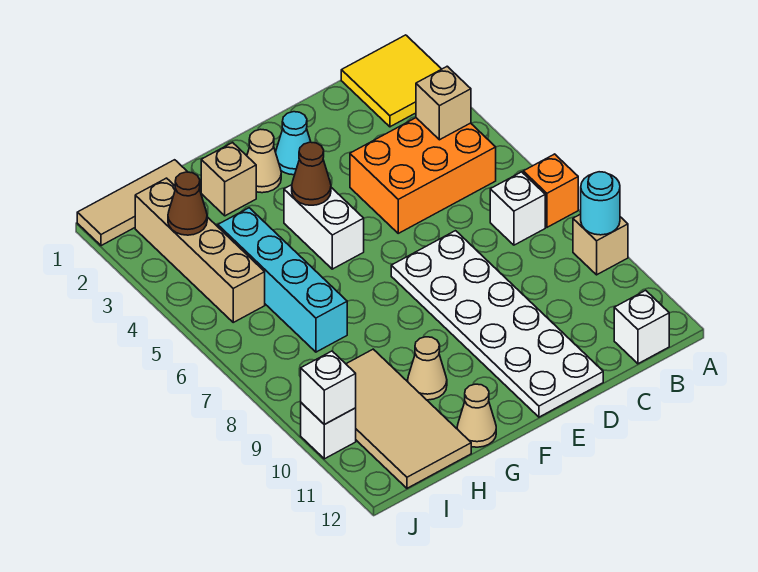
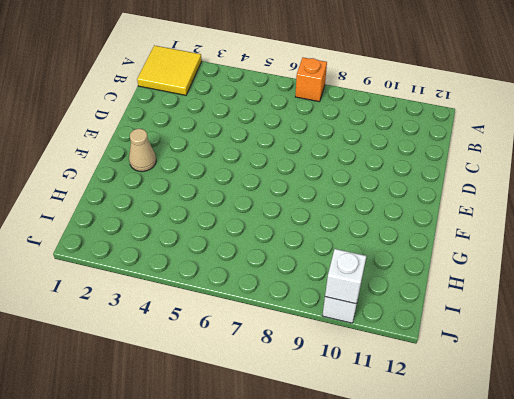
none -> tan brick A9 level 1
none -> orange brick B4:D5 level 1
none -> white brick B7 level 1

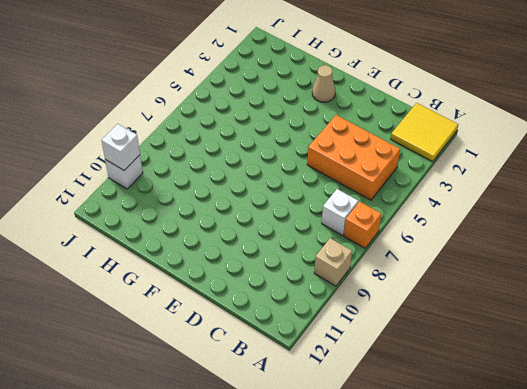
none -> white brick B12 level 1
none -> white plate D7:E12 level 1
none -> cyan cone E2 level 1

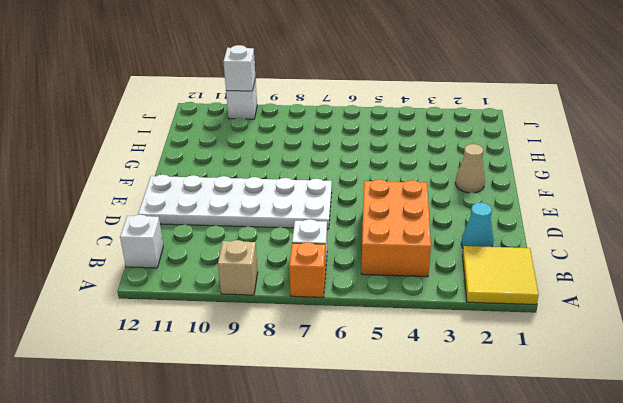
cyan cone C2 level 1 -> cyan cone E2 level 1
none -> white brick F4:F5 level 1
none -> tan brick G2 level 1
none -> tan cone G10 level 1

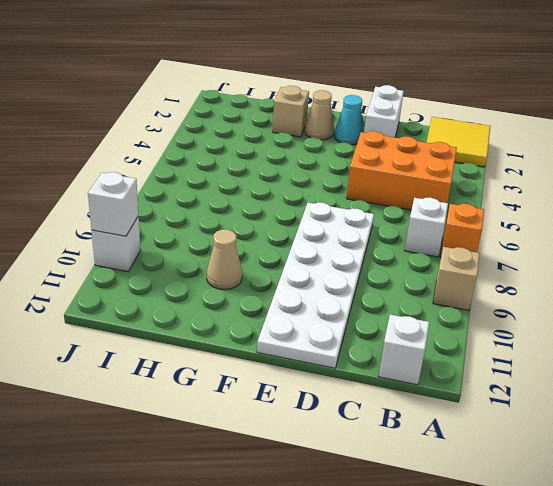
white brick D1:D2 level 1 -> white brick F4:F5 level 1
none -> tan cone G12 level 1
none -> tan tile H1:J1 level 1
none -> cyan brick H4:H7 level 1

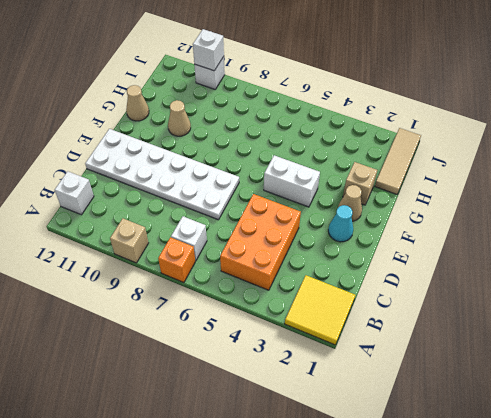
none -> cyan brick H4:H7 level 1
none -> tan tile H9:I12 level 1
none -> tan brick I2:I5 level 1

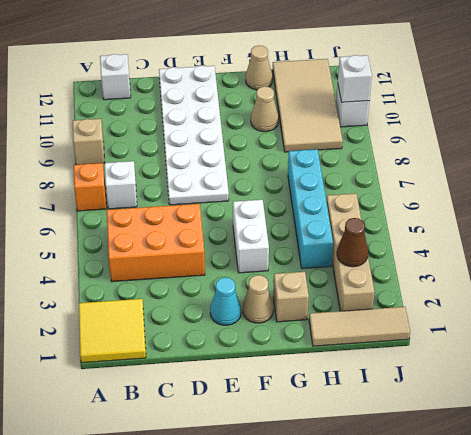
none -> cyan round brick A9 level 2
none -> tan brick B4 level 2
none -> brown cone F4 level 2

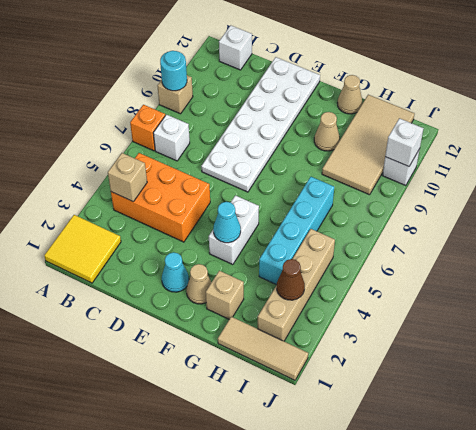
cyan cone F4 level 2 -> brown cone F4 level 2

